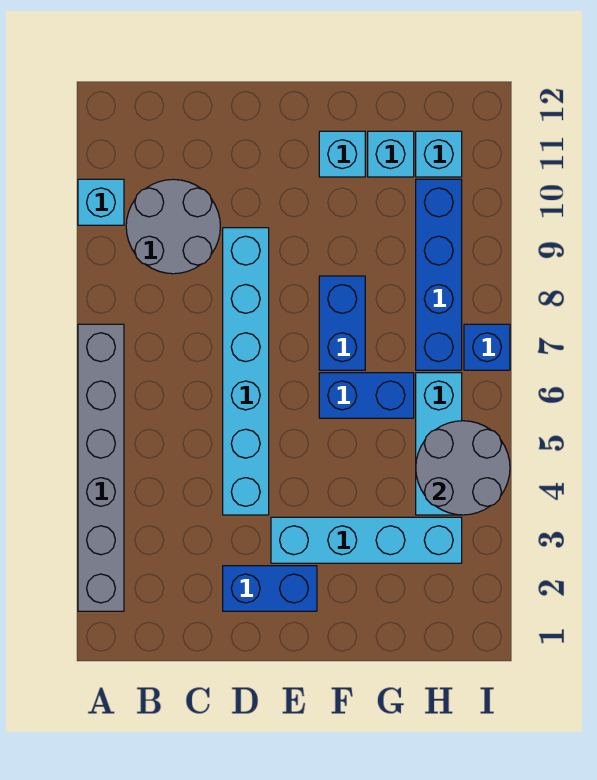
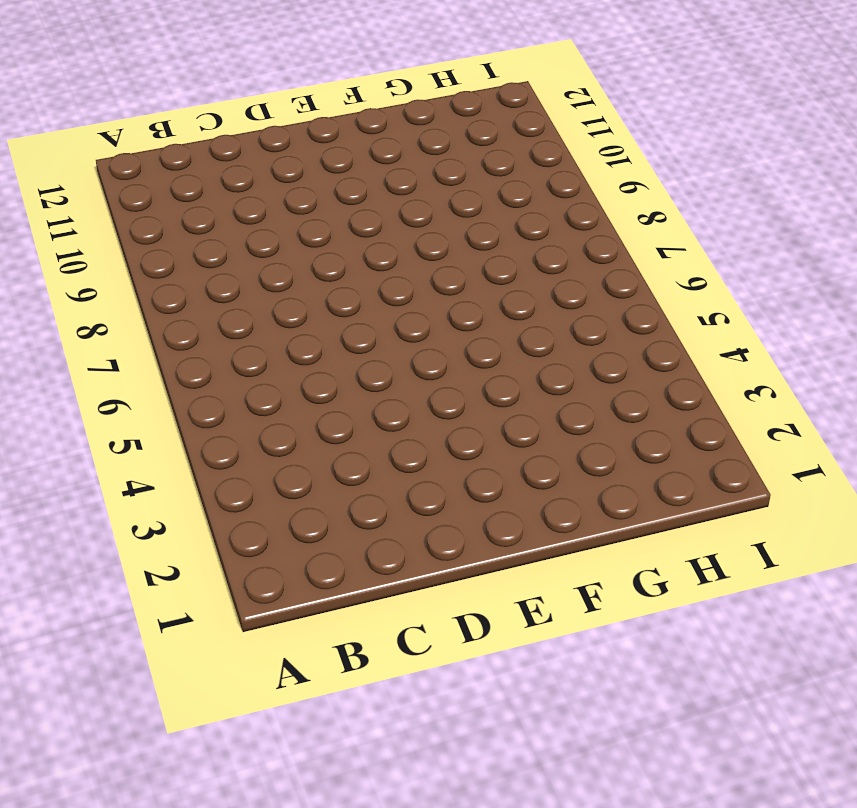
none -> grey brick A2:A7 level 1
none -> cyan brick A10 level 1
none -> grey round brick B9:C10 level 1

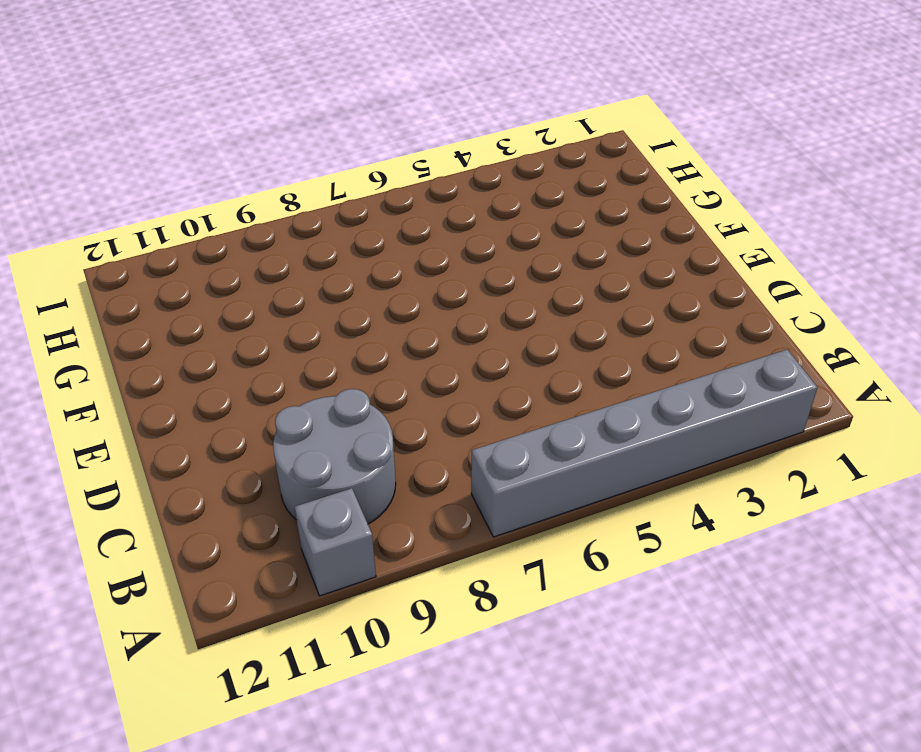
grey brick A10 level 1 -> cyan brick A10 level 1
none -> blue brick D2:E2 level 1
none -> cyan brick D4:D9 level 1
none -> cyan brick E3:H3 level 1

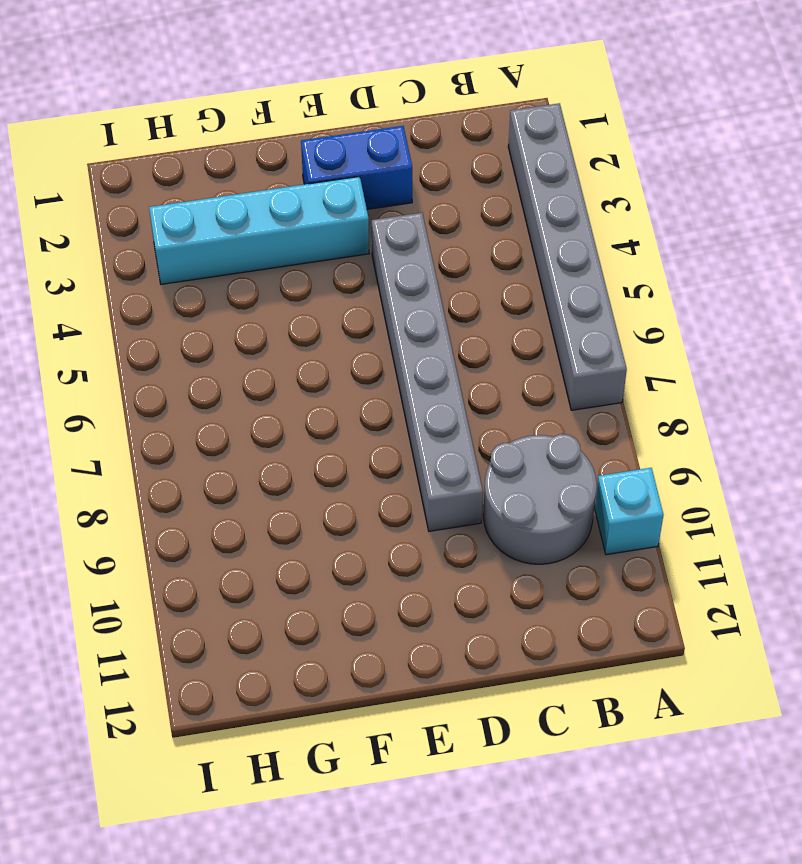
grey brick D4:D9 level 1 -> cyan brick D4:D9 level 1
none -> blue brick F6:G6 level 1
none -> blue brick F7:F8 level 1
none -> cyan brick F11 level 1

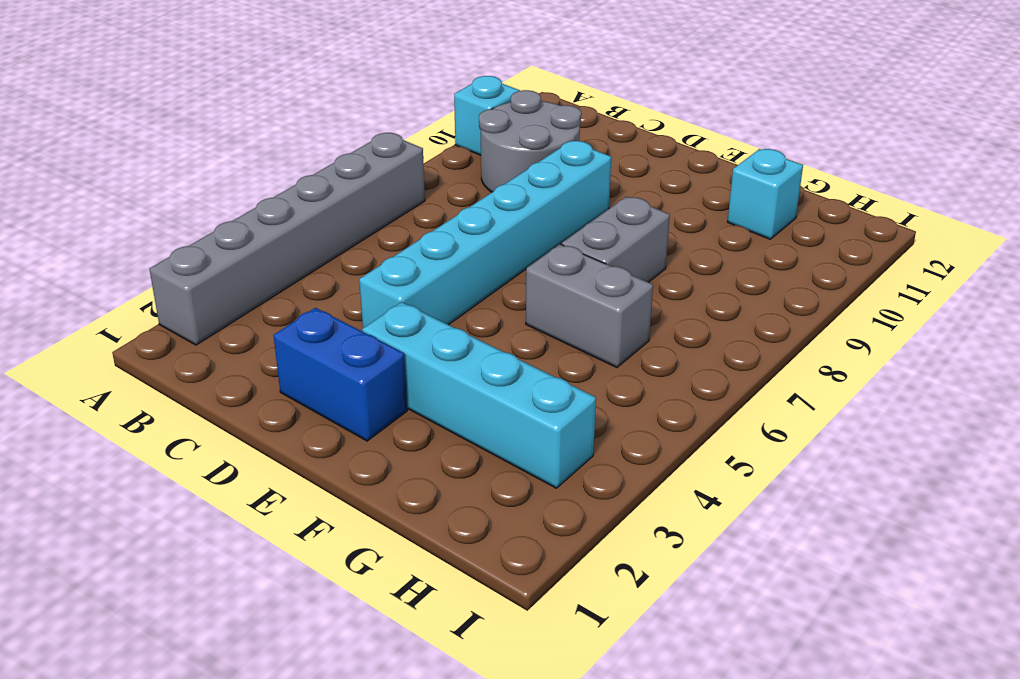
grey brick F6:G6 level 1 -> blue brick F6:G6 level 1
grey brick F7:F8 level 1 -> blue brick F7:F8 level 1
none -> cyan brick F11 level 1
none -> cyan brick H4:H6 level 1
none -> blue brick H7:H10 level 1

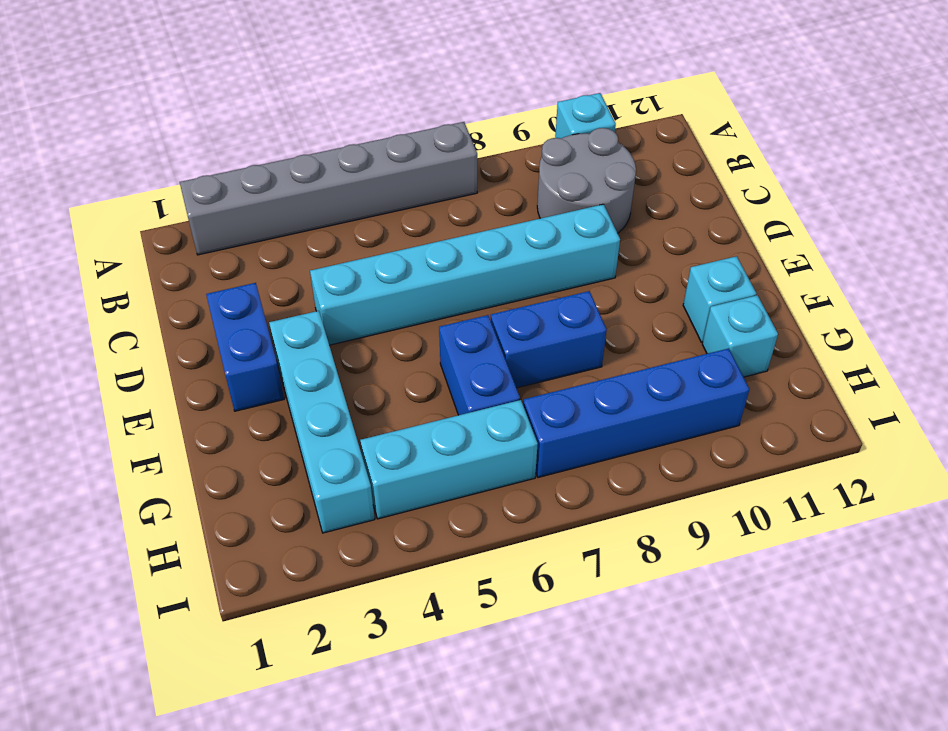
none -> cyan brick H11 level 1
none -> blue brick I7 level 1
none -> grey round brick H4:I5 level 2

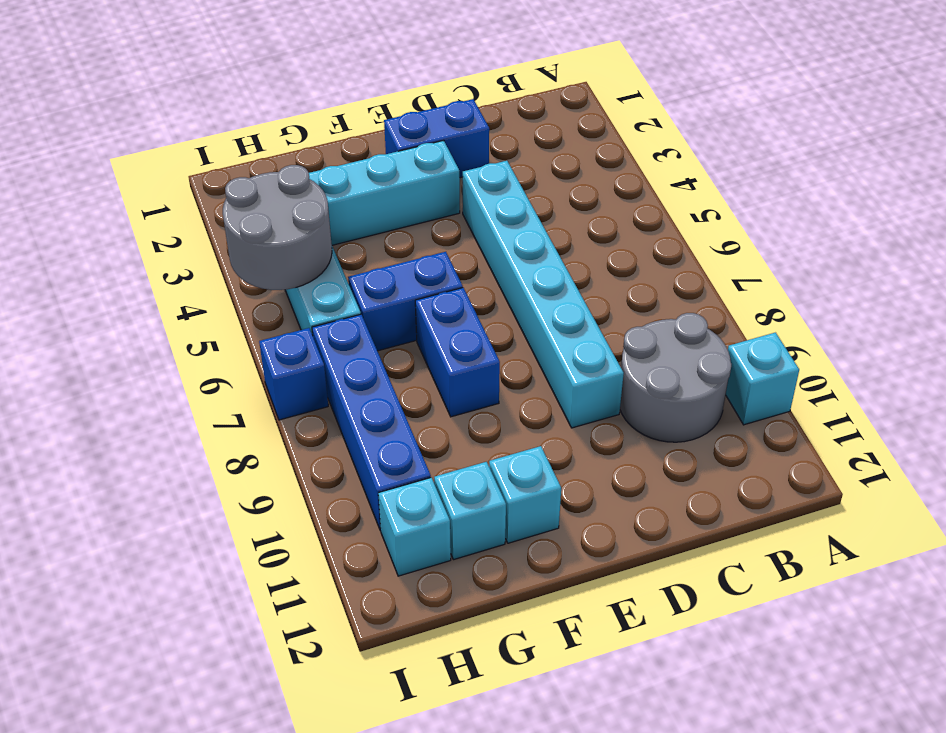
none -> grey brick A2:A7 level 1

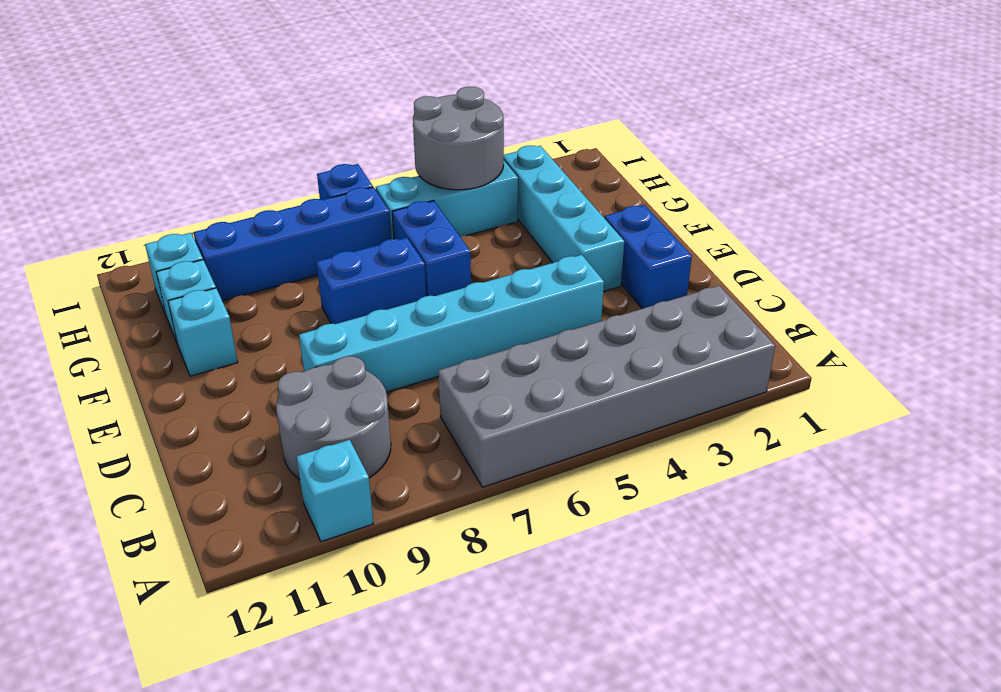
grey brick A2:B7 level 1 -> grey brick A2:A7 level 1

